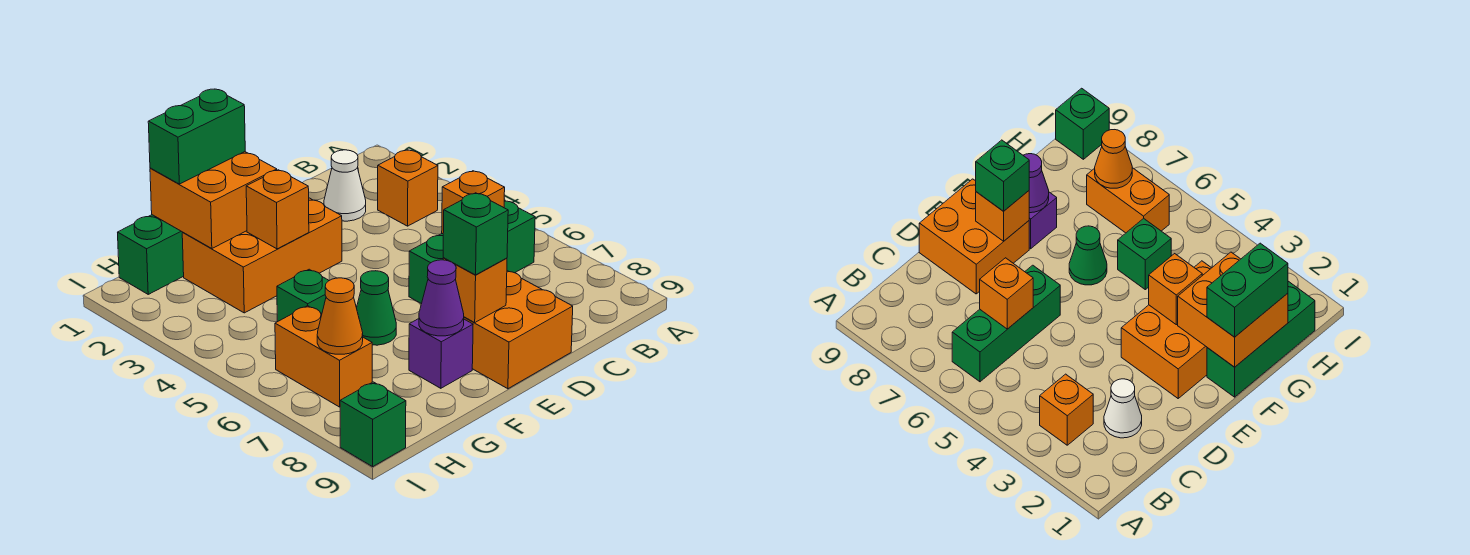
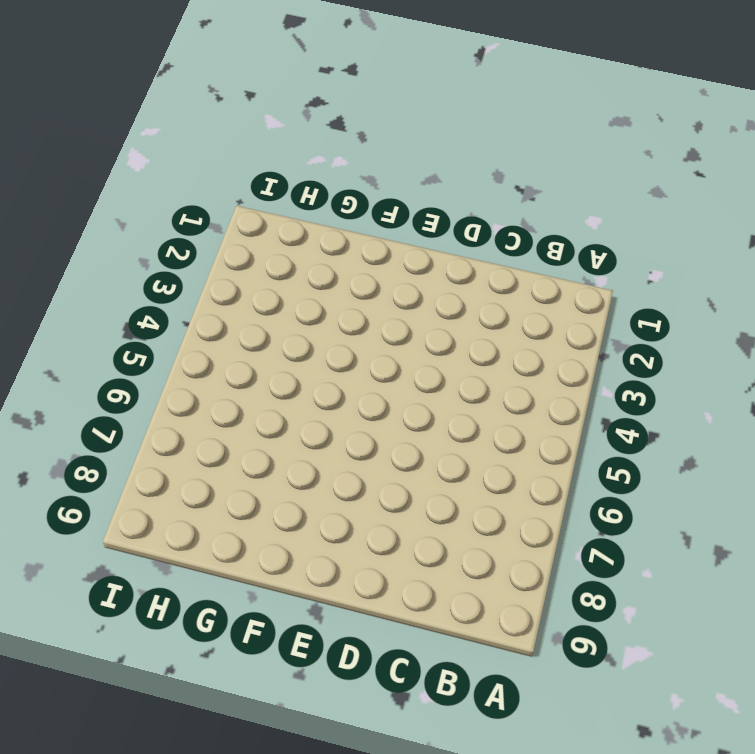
none -> orange brick B3 level 1
none -> green brick B6:D6 level 1
none -> white cone C2 level 1

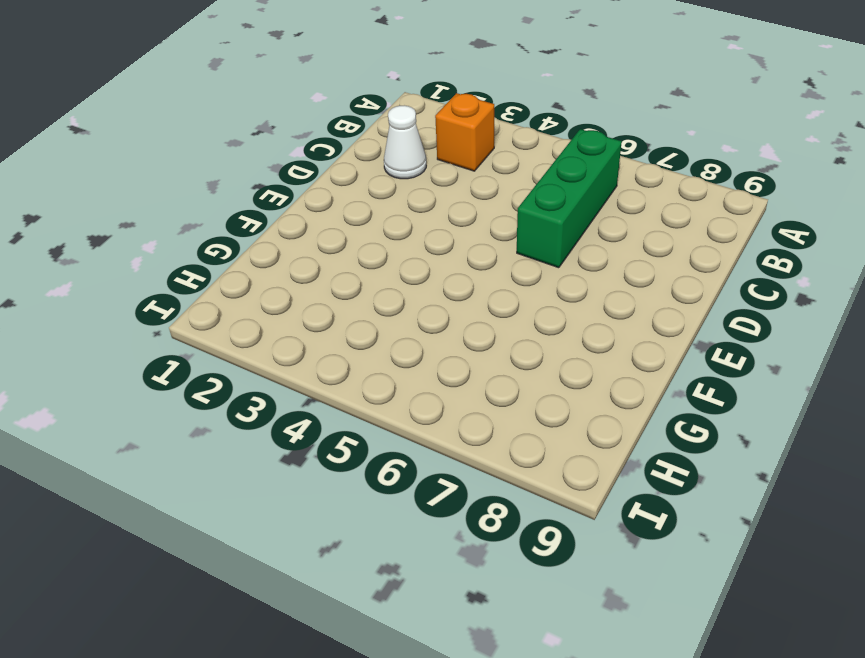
none -> orange brick D8:E9 level 1
none -> orange brick E2:G3 level 1
none -> green brick F1:H1 level 1

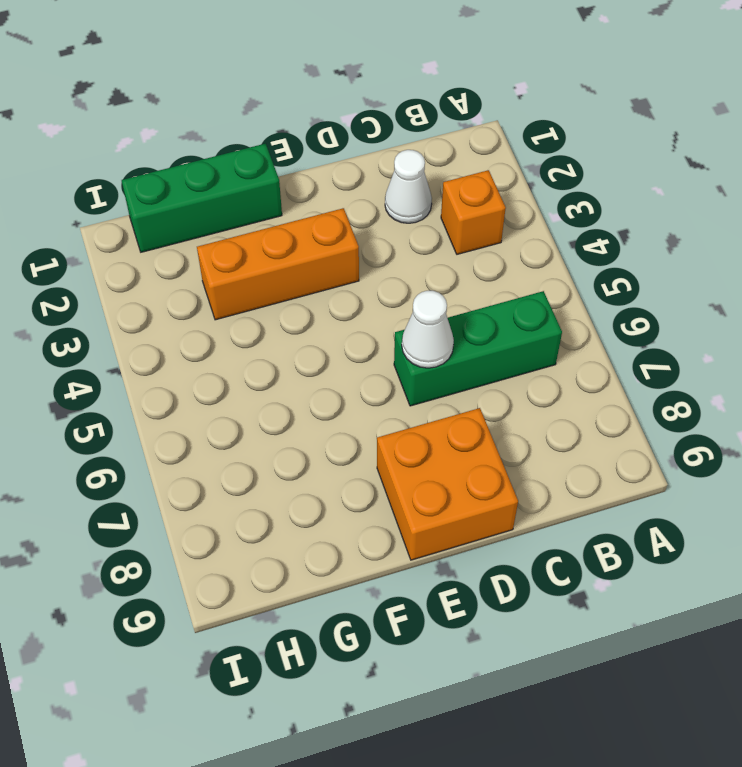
white cone D6 level 2 -> none
orange brick E3:G3 level 1 -> orange brick E2:G3 level 1
none -> green cone F6 level 1
none -> purple brick F8 level 1
none -> green brick G5 level 1

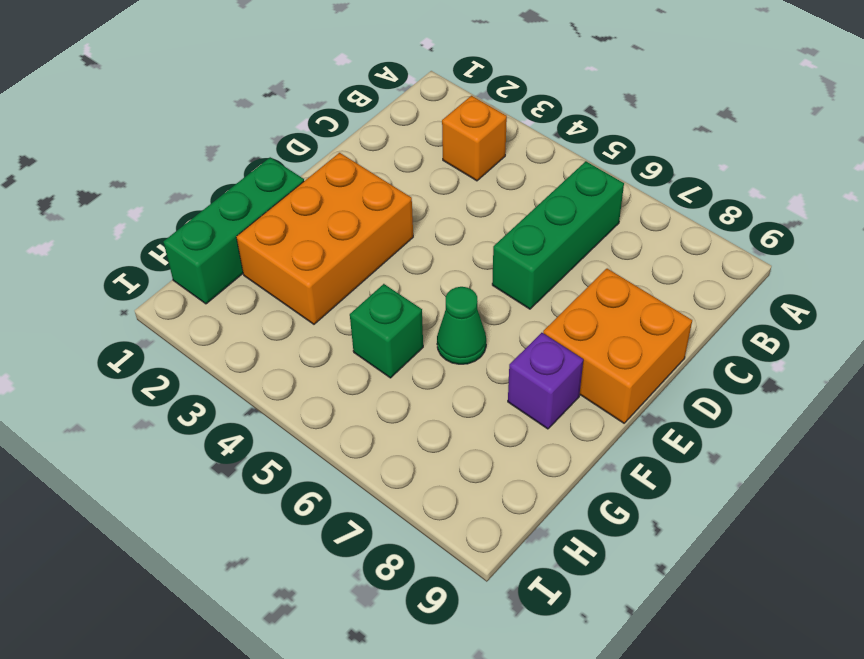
none -> white cone C2 level 1
none -> orange brick H6:H7 level 1
none -> green brick I9 level 1

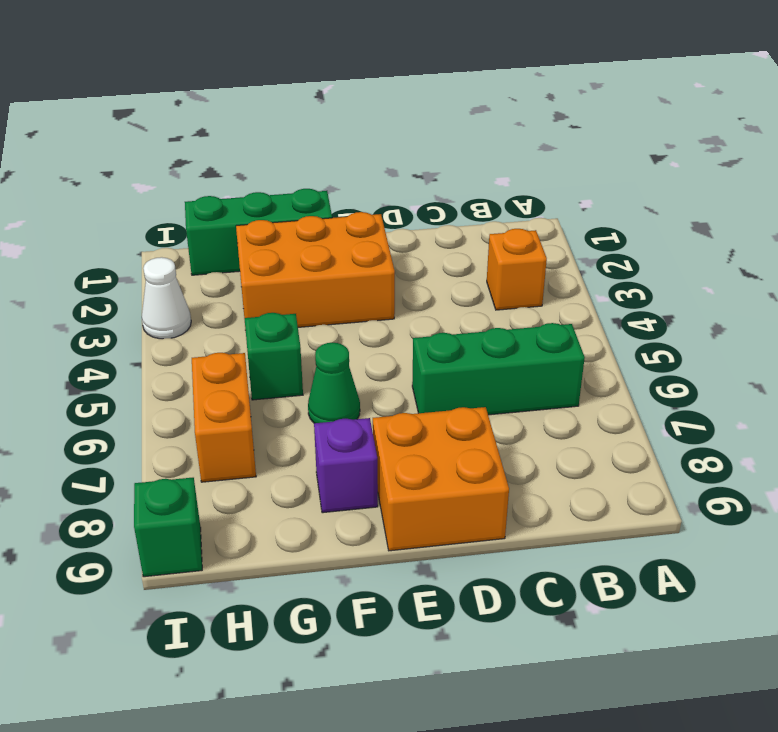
white cone I3 level 1 -> white cone C2 level 1
none -> orange brick C6 level 2
none -> orange brick E8 level 2
none -> orange brick F1:G2 level 2

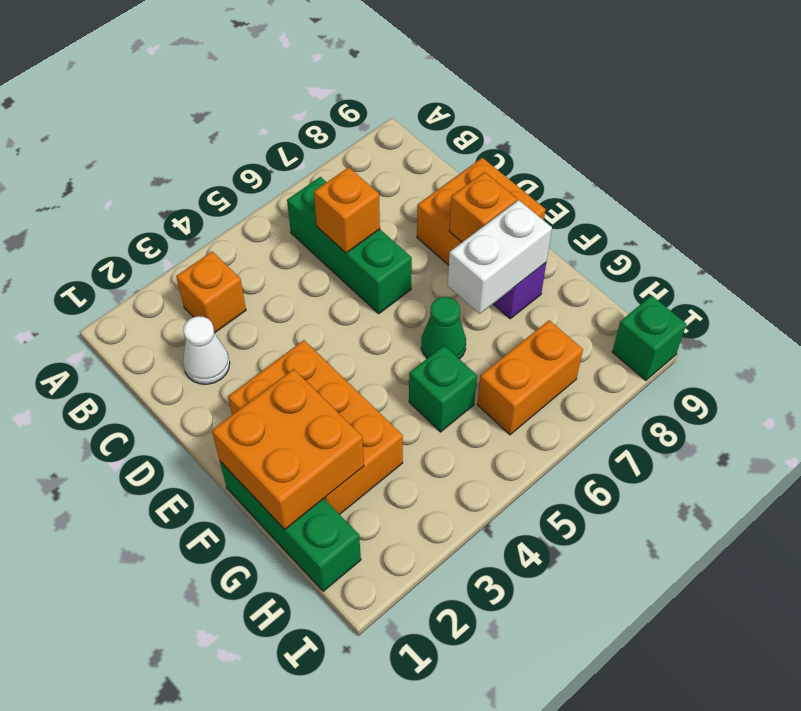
white brick F7:F8 level 2 -> purple cone F8 level 2
none -> orange brick F3 level 2
none -> orange cone H7 level 2
none -> green brick E8 level 3

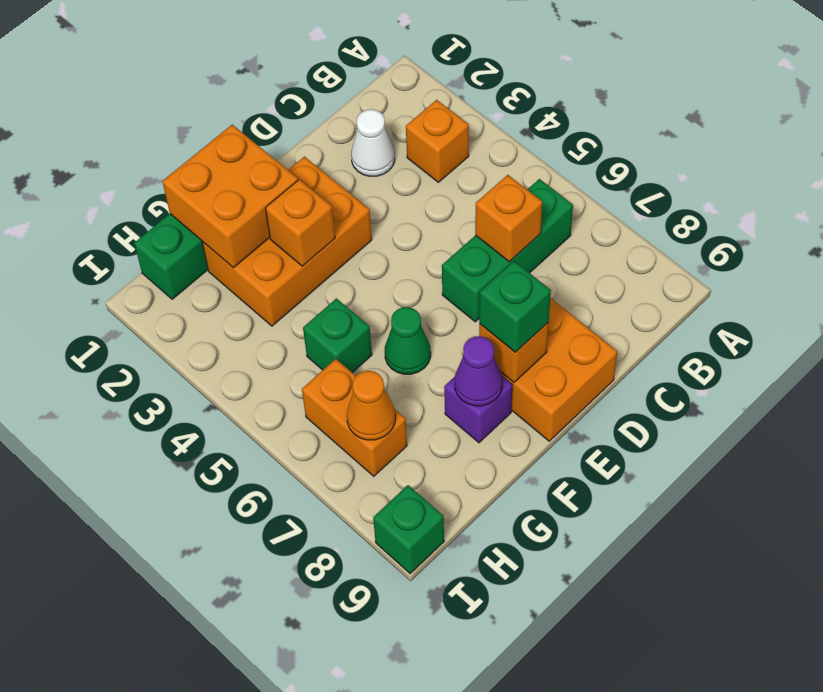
none -> green brick F1:G1 level 3

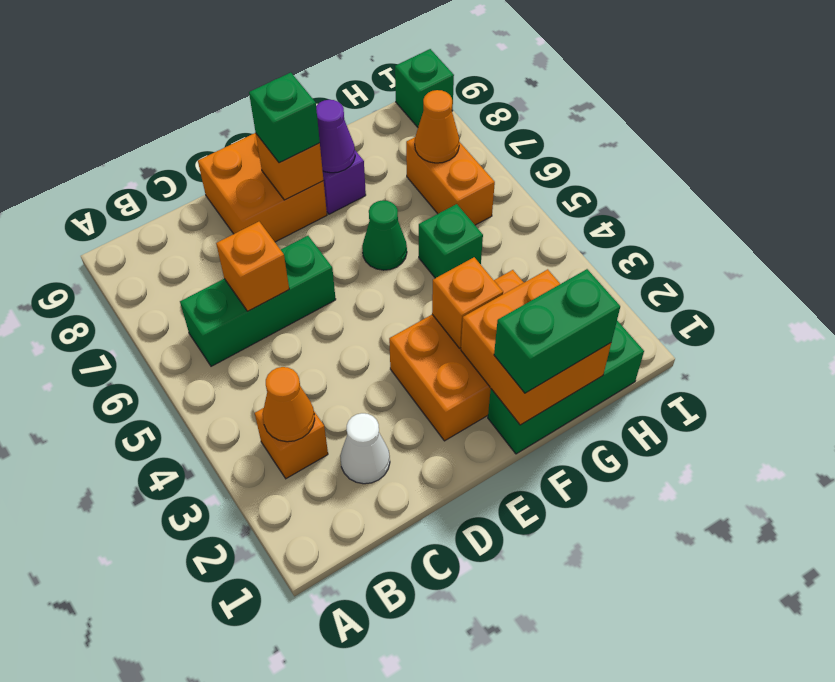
orange cone B3 level 2 -> none

